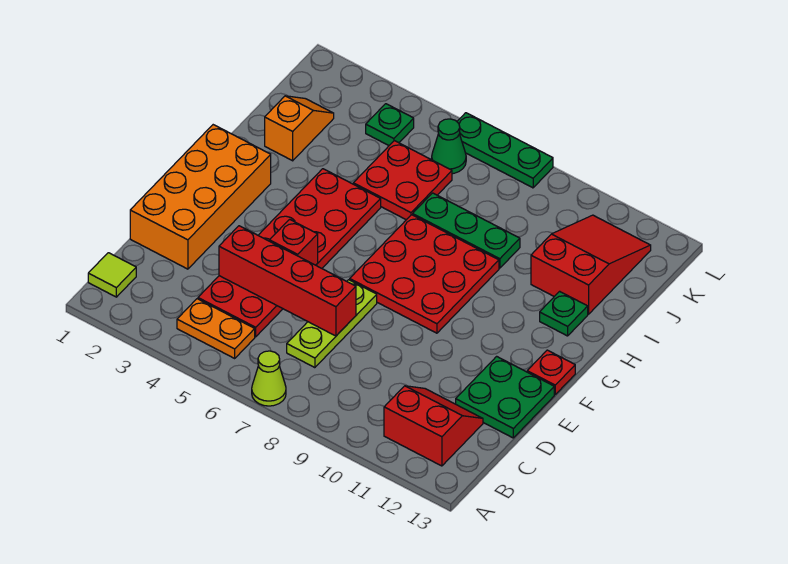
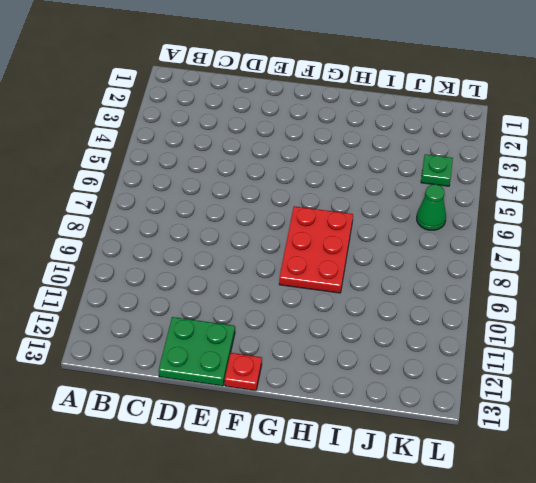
red plate G7:H9 level 1 -> red plate F7:H9 level 1
none -> lime cone A7 level 1
none -> lime tile B1 level 1
none -> orange plate B4:B5 level 1

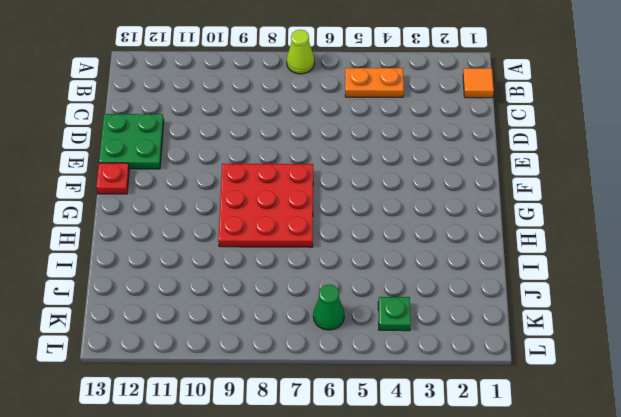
orange tile B1 level 1 -> lime tile B1 level 1
none -> red slope B11:C12 level 1 top B
none -> red plate C4:H5 level 1
none -> lime plate C7:E7 level 1

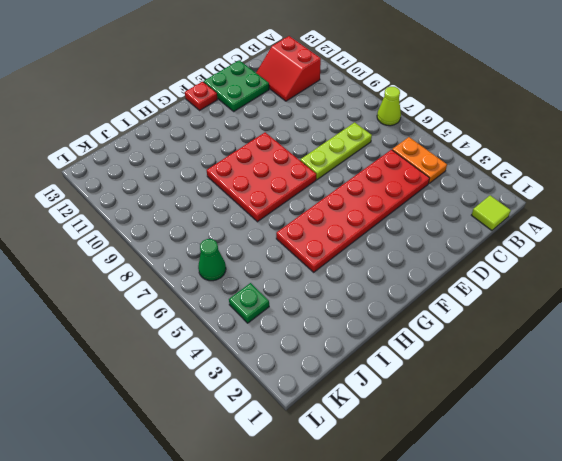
none -> orange brick D1:G2 level 1
none -> green plate H12 level 1
none -> orange slope I2:J2 level 1 top I

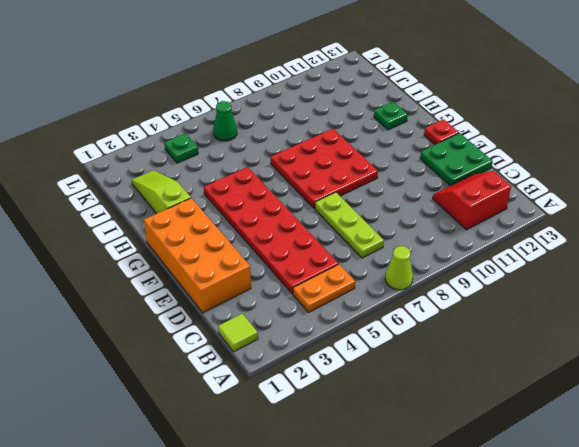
lime slope H2:J2 level 1 top H -> orange slope I2:J2 level 1 top I
none -> red plate I5:J6 level 1
none -> green plate I7:I9 level 1
none -> red slope I11:K12 level 1 top I

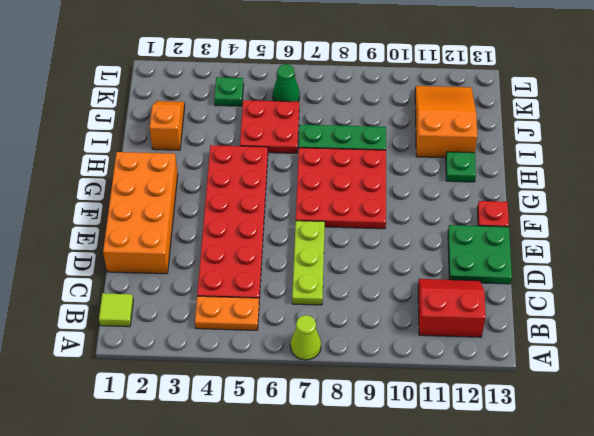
orange slope I11:K12 level 1 top I -> red slope I11:K12 level 1 top I
none -> green plate L6:L8 level 1
none -> red brick D4:D7 level 2
none -> red brick E5 level 2

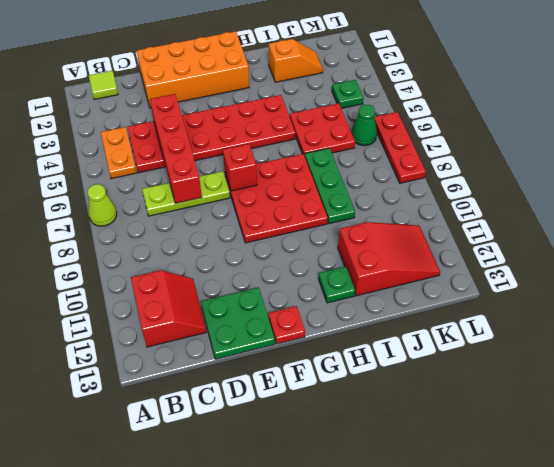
red brick F7 level 2 -> red brick E5 level 2
red plate L6:L8 level 1 -> green plate L6:L8 level 1

